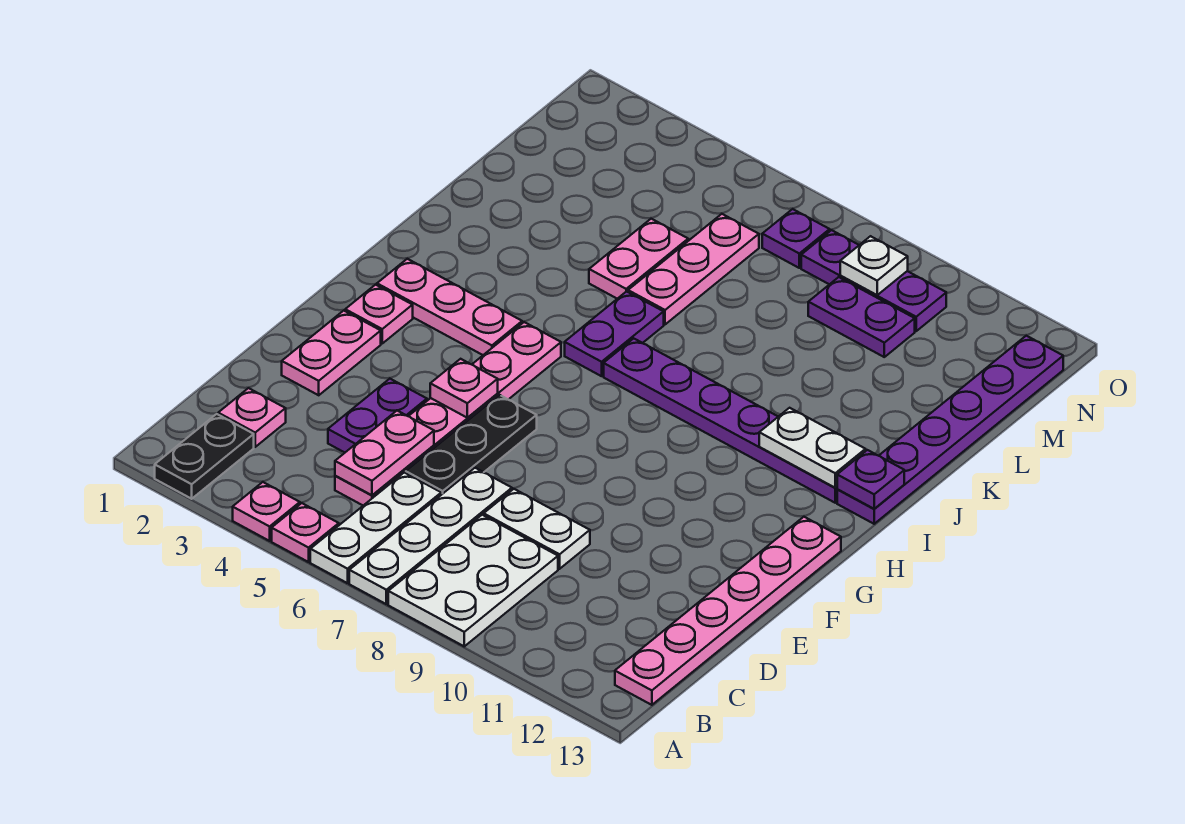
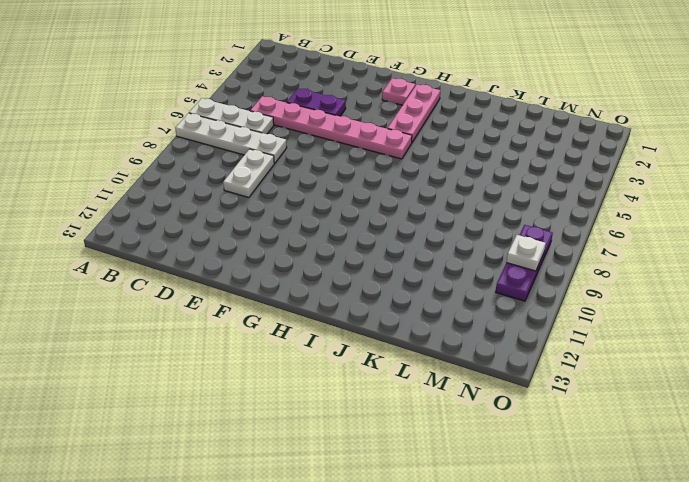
none -> black plate A2:B2 level 1
none -> pink plate A4 level 1
none -> pink plate A5 level 1

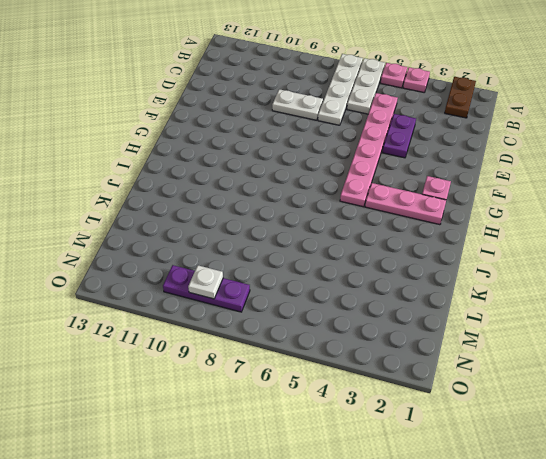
brown plate A2:B2 level 1 -> black plate A2:B2 level 1
none -> white plate A8:C9 level 1
none -> pink plate B13:G13 level 1
none -> pink plate C2 level 1

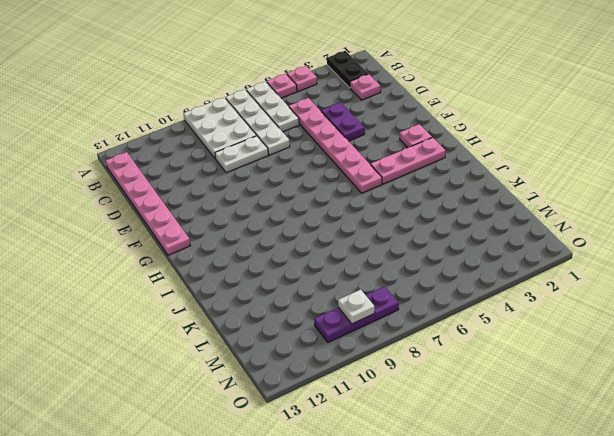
none -> black plate D6:F6 level 1
none -> pink plate E2:F2 level 1
none -> purple plate I6:J6 level 1

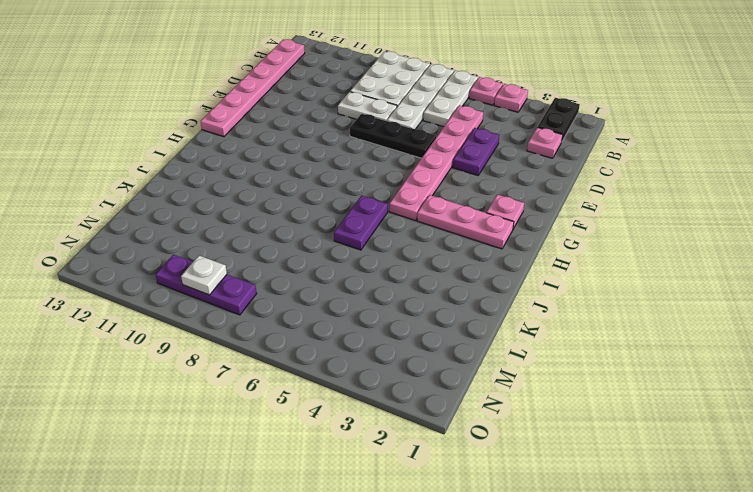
black plate E6:E8 level 1 -> black plate D6:F6 level 1
none -> pink plate E2:F2 level 1
none -> purple plate I7:I12 level 1
none -> purple plate I13:N13 level 1

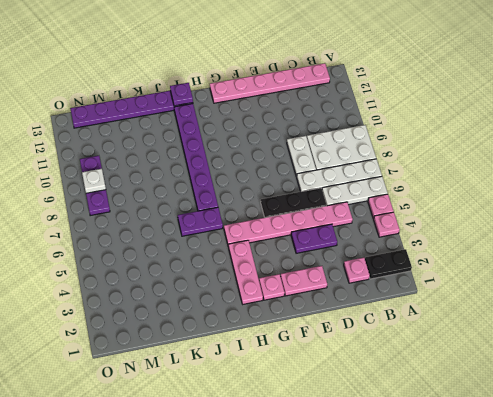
none -> pink plate K5:L5 level 1
none -> pink plate K6:M6 level 1
none -> purple plate M9:M10 level 1

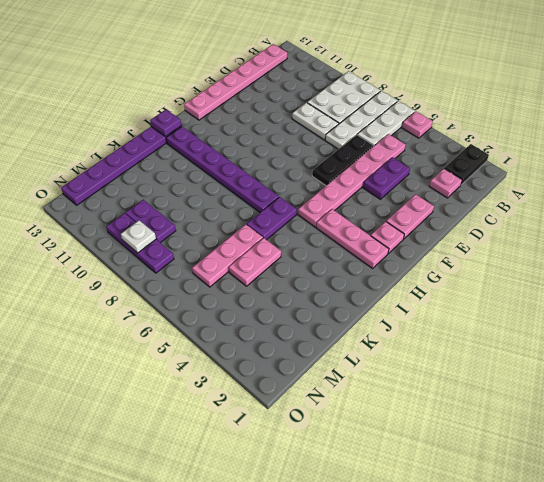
none -> pink plate A4 level 1
none -> purple plate N7 level 1
none -> pink plate C5:D5 level 2

